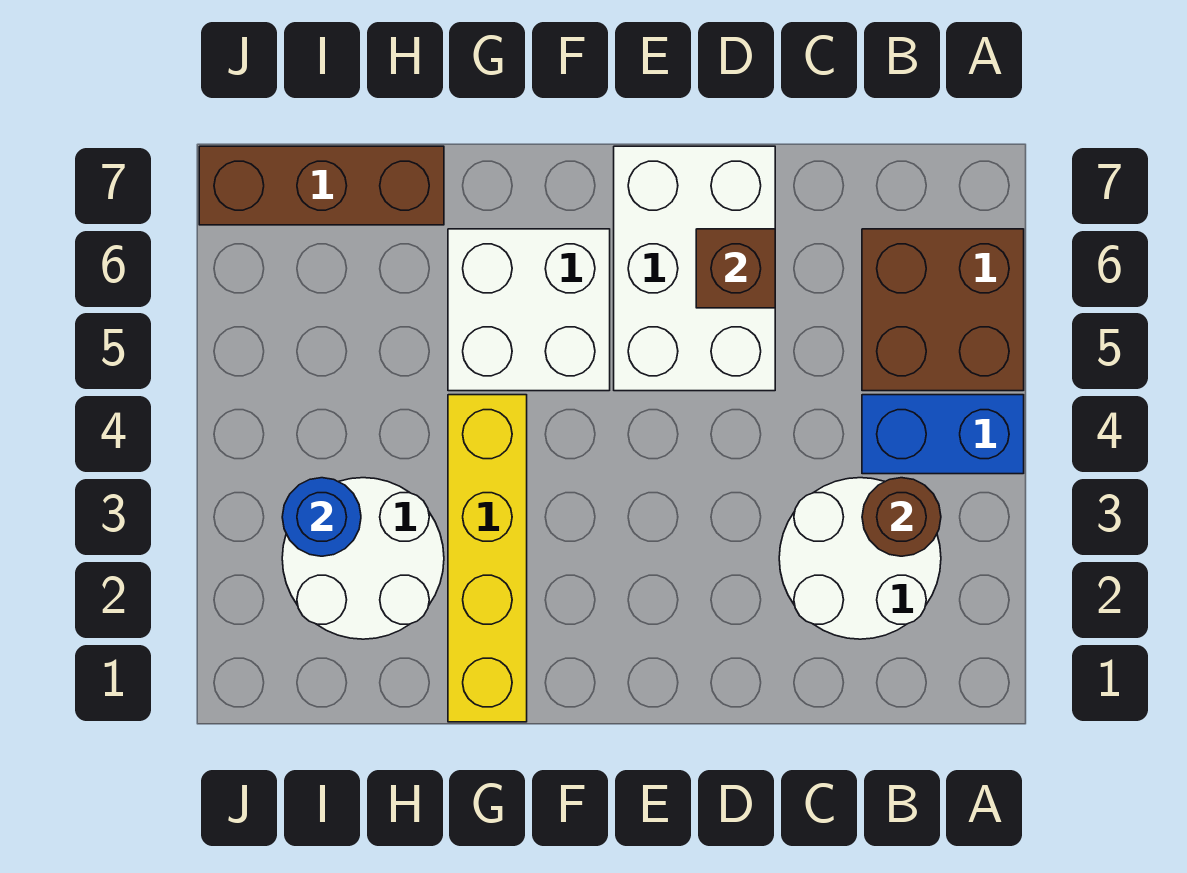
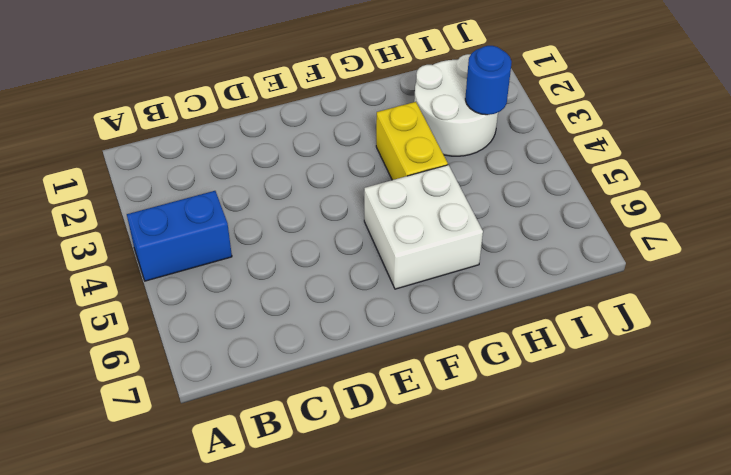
yellow brick G3:G4 level 1 -> yellow brick G1:G4 level 1
none -> brown brick A5:B6 level 1
none -> white round brick B2:C3 level 1

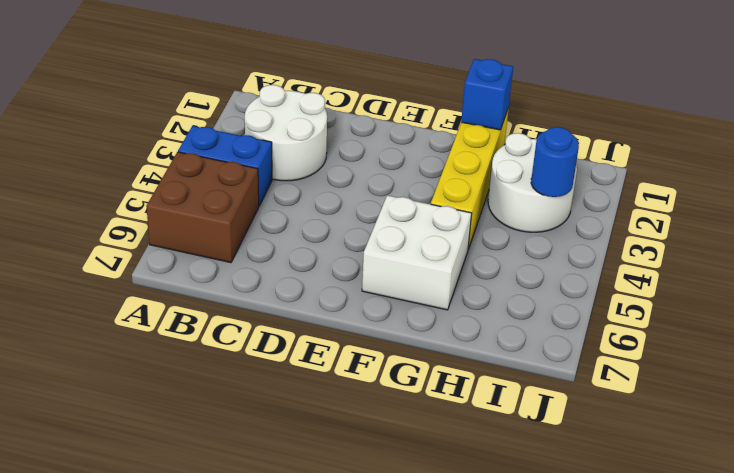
blue brick G1 level 2 -> none
none -> white brick D5:E7 level 1
none -> brown brick H7:J7 level 1

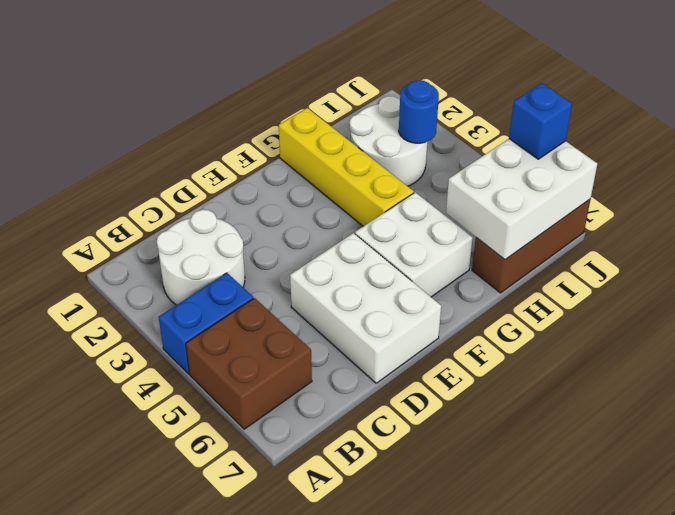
white brick H6:J7 level 2 -> none
blue brick J6 level 3 -> none
none -> brown round brick B3 level 2
none -> brown brick D6 level 2

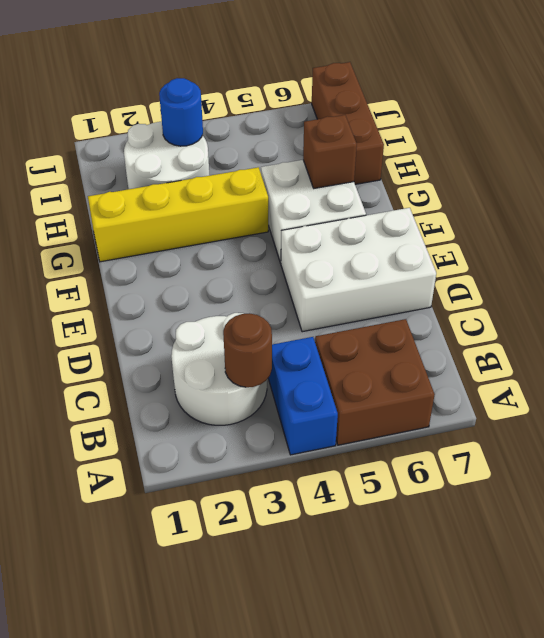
brown brick G6 level 2 -> brown brick D6 level 2

